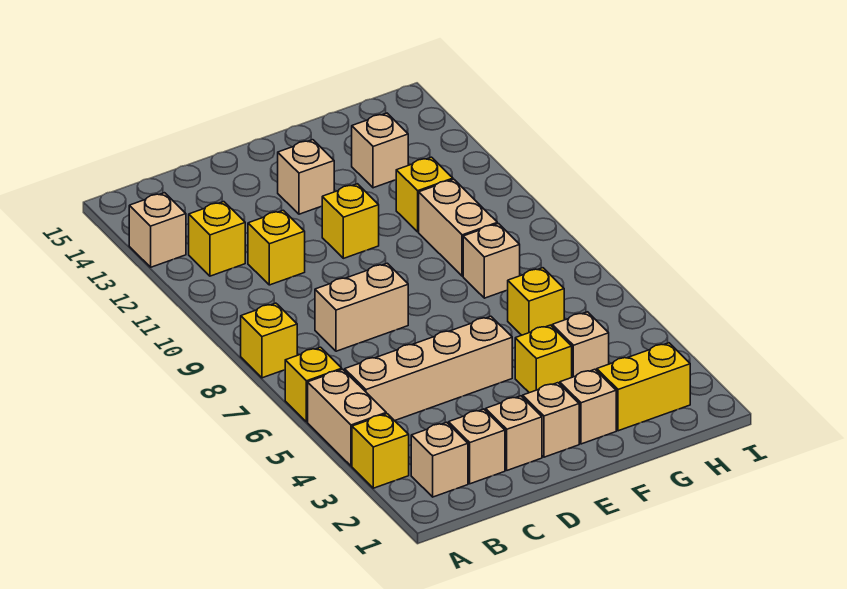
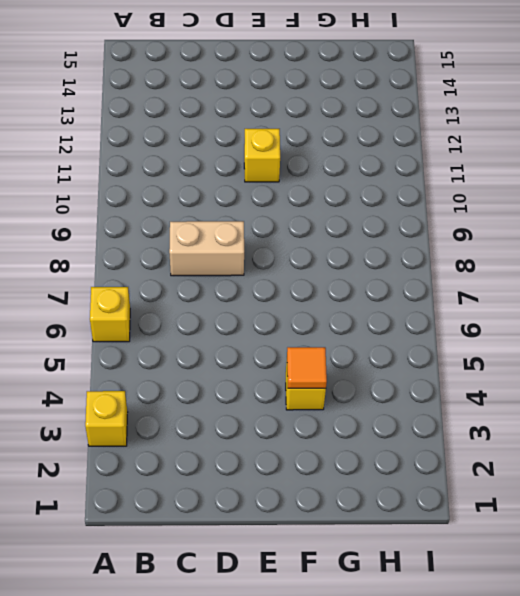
orange tile F4 level 2 -> none
none -> tan brick A4:A5 level 1
none -> yellow brick A8 level 1
none -> tan brick A13 level 1

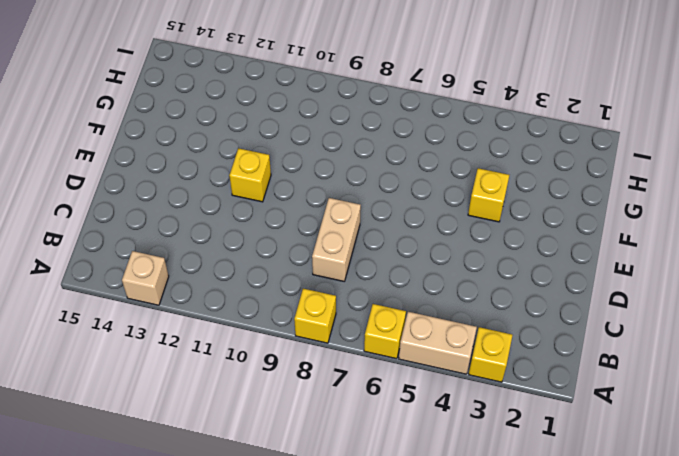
none -> tan brick B2 level 1
none -> tan brick B5:E5 level 1
none -> yellow brick B12 level 1

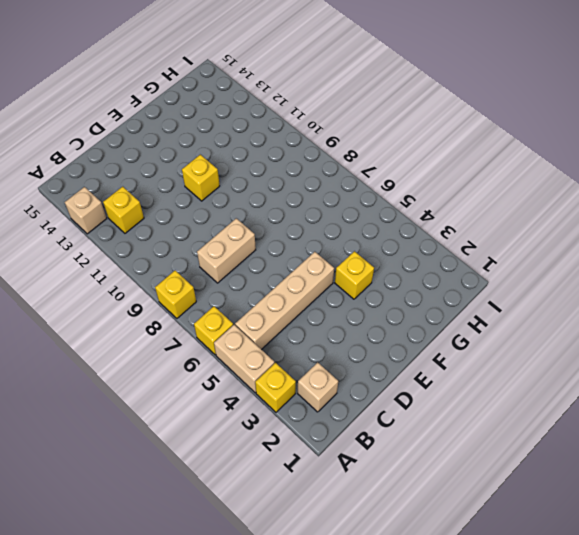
none -> tan brick C2 level 1
none -> yellow brick C11 level 1
none -> tan brick D2 level 1

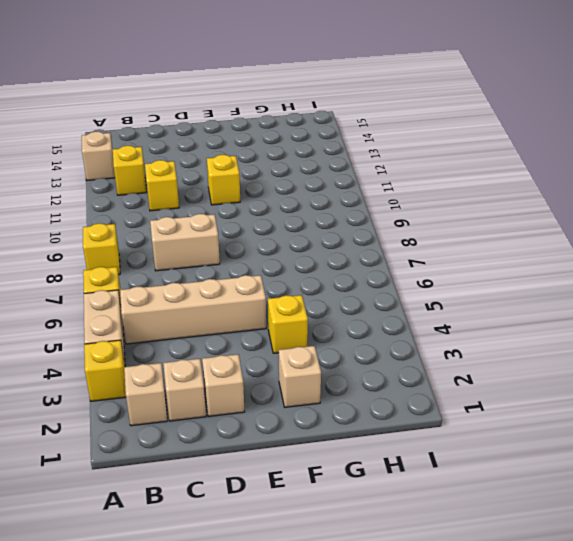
none -> tan brick E2 level 1
none -> tan brick E13 level 1
none -> yellow brick G2:H2 level 1

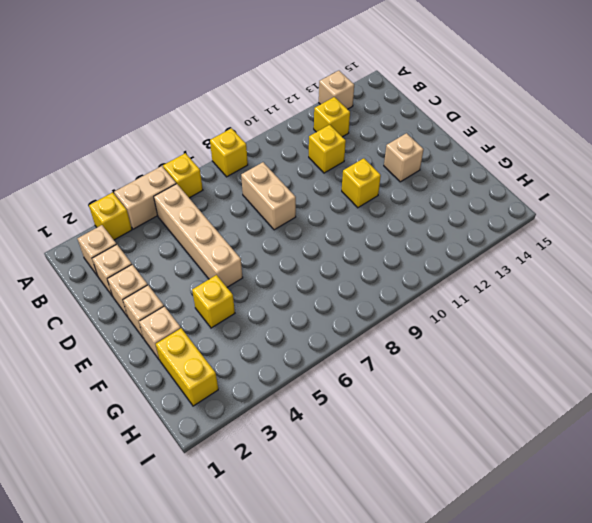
none -> tan brick G4 level 1
none -> yellow brick G6 level 1
none -> tan brick G8 level 1

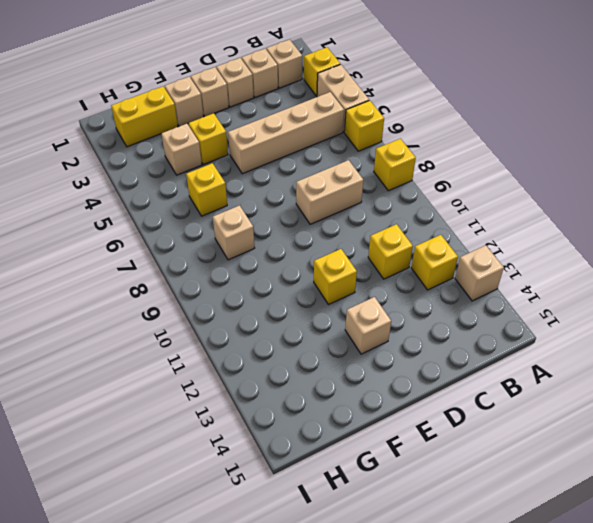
none -> tan brick G9:G10 level 1
none -> yellow brick G11 level 1
none -> tan brick G13 level 1

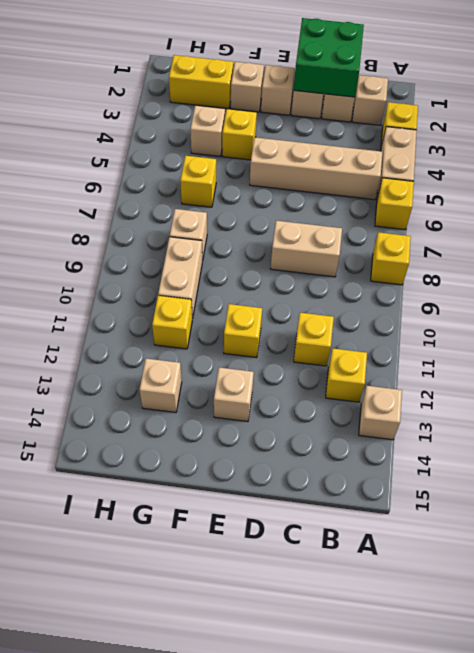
green brick C1:D2 level 2 -> none

